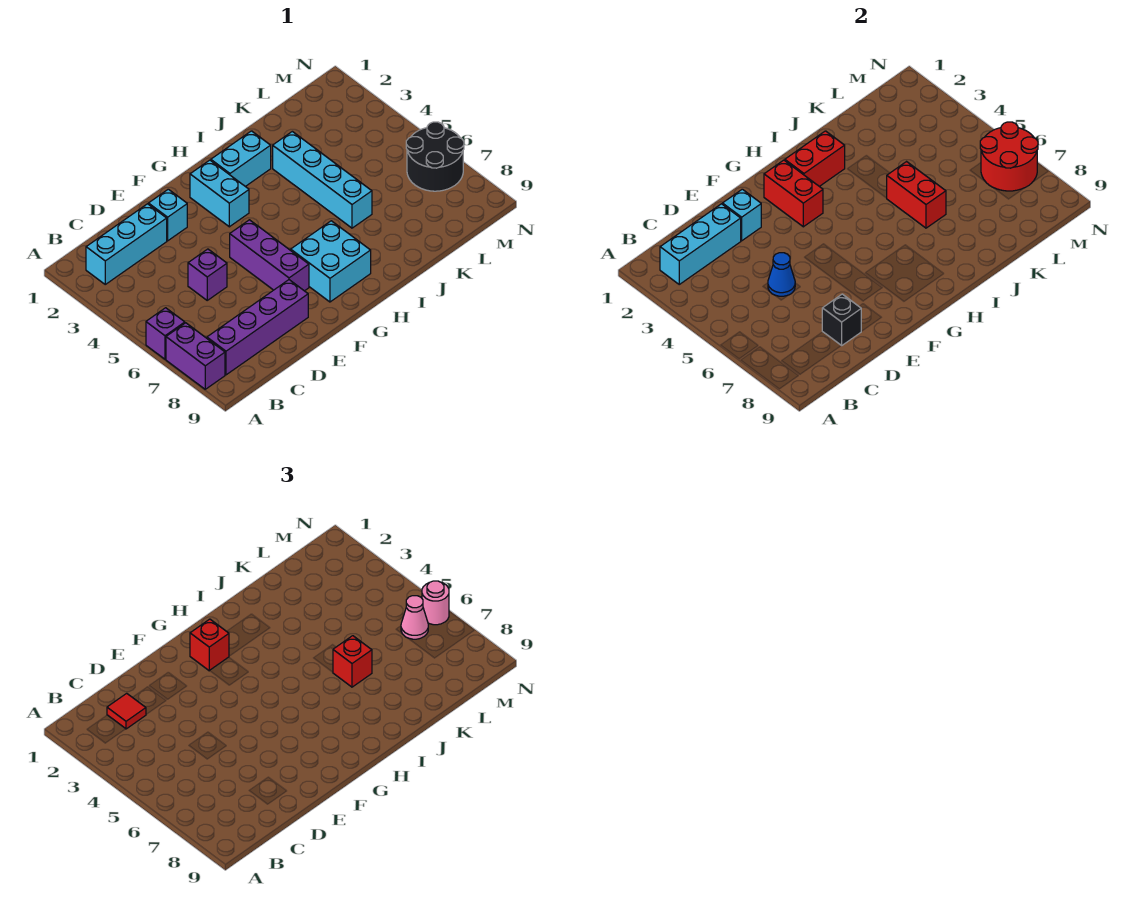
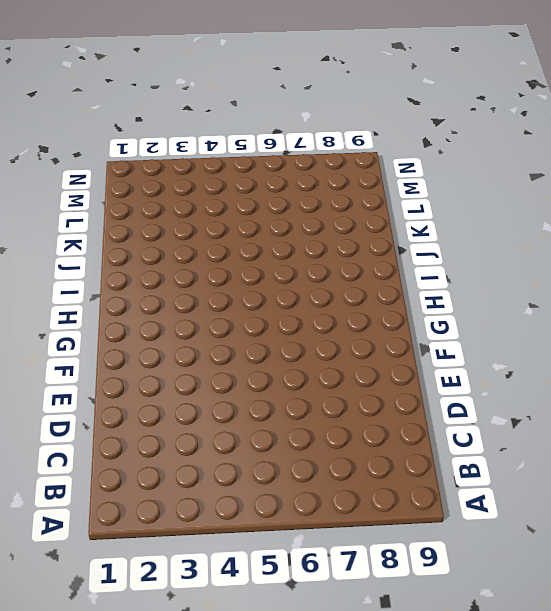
none -> purple brick A6 level 1
none -> purple brick A7:A8 level 1
none -> cyan brick B2:D2 level 1

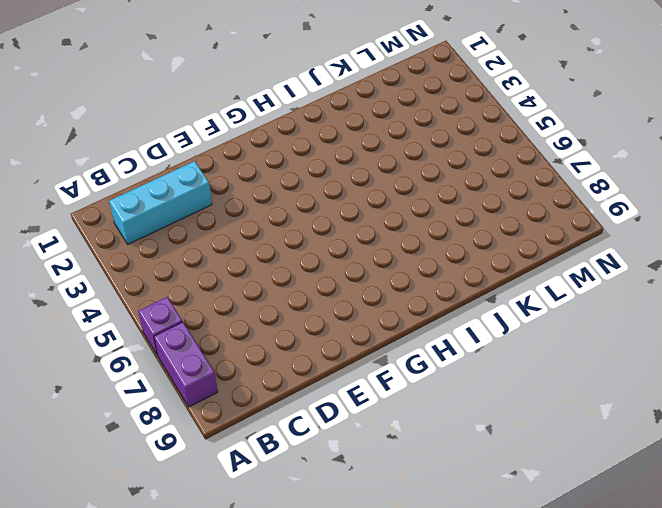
none -> purple brick B8:E8 level 1
none -> purple brick D5 level 1
none -> cyan brick E2 level 1

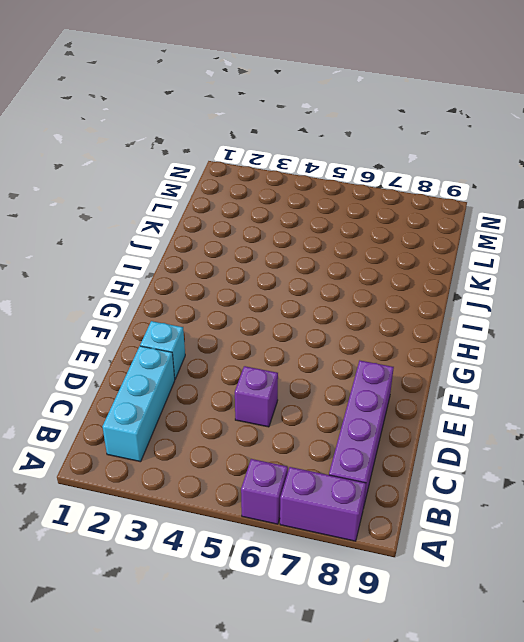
none -> purple brick F5:F7 level 1
none -> cyan brick G2:G3 level 1
none -> cyan brick G7:H8 level 1

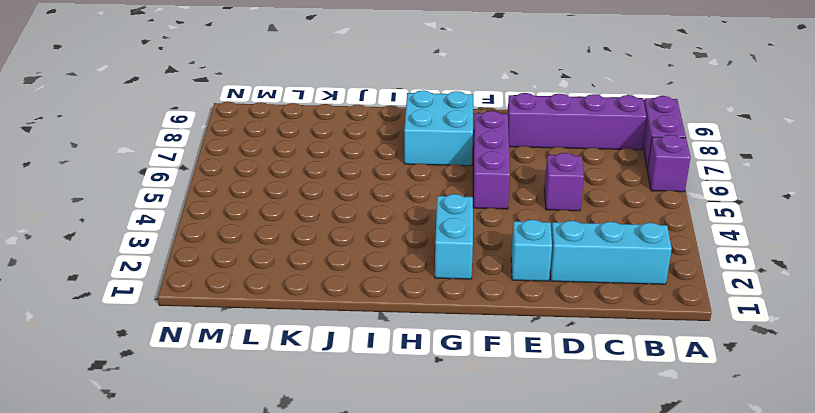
none -> cyan brick H2:I2 level 1
none -> cyan brick J3:J6 level 1
none -> black round brick M6:N7 level 1

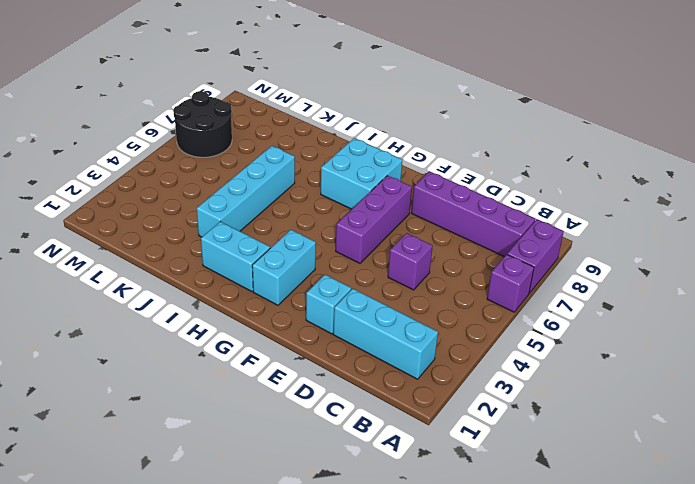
none -> cyan brick B2:D2 level 2
none -> blue cone D5 level 2
none -> black brick D8 level 2

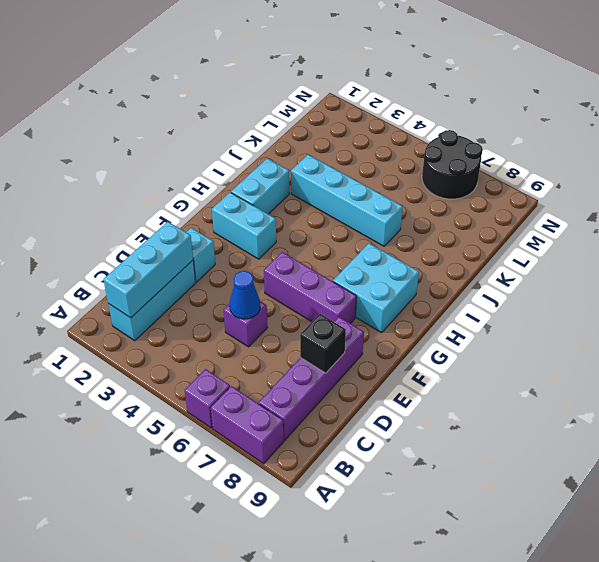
none -> cyan brick E2 level 2
none -> red brick G2:G3 level 2
none -> red brick H2:I2 level 2

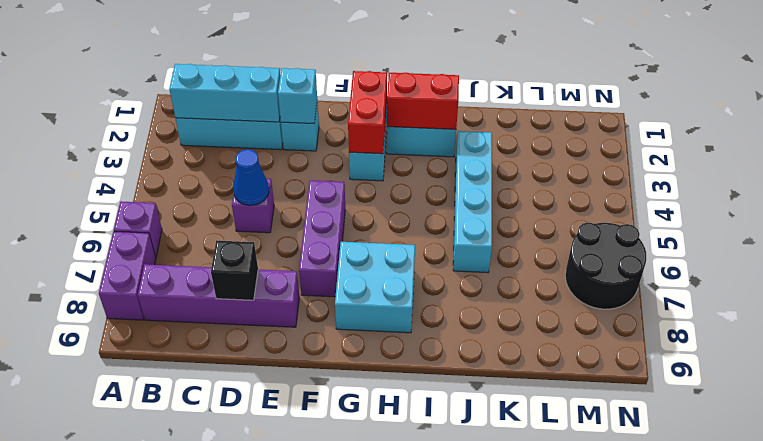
none -> red brick J5:J6 level 2
none -> red round brick M6:N7 level 2
none -> red tile C2 level 3

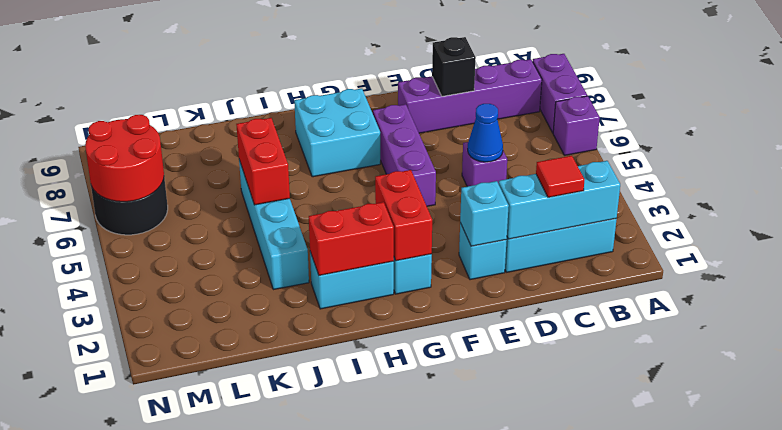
none -> red brick G2 level 3
none -> red brick J6 level 3
none -> pink cone M6 level 3

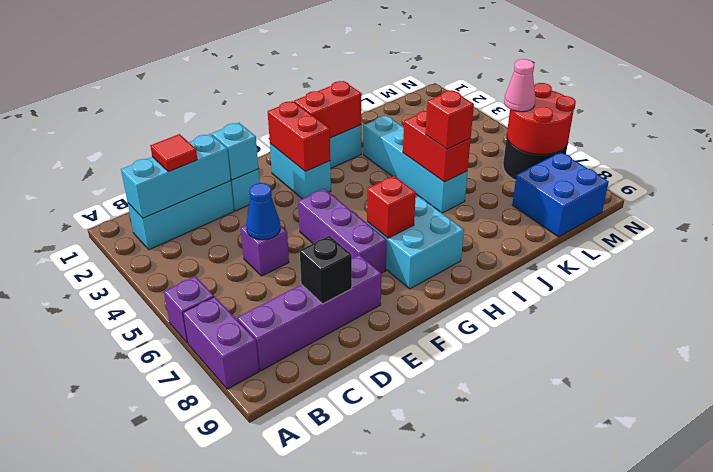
red brick G7 level 2 -> red brick G2 level 3
blue brick L8:M9 level 1 -> none
none -> pink round brick N6 level 3

